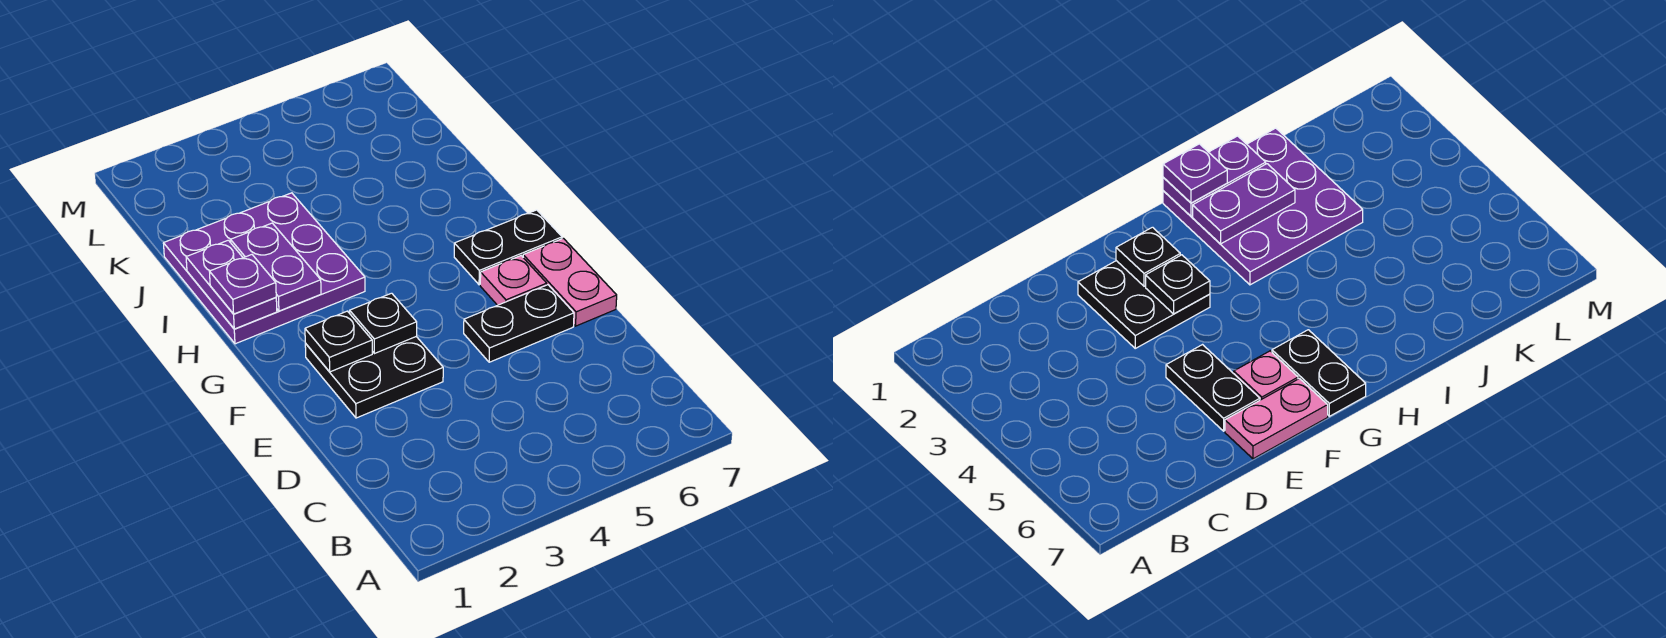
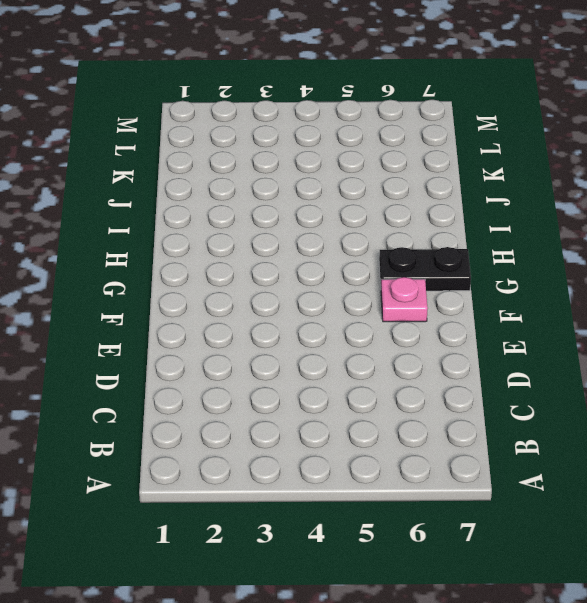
none -> black plate E2:F3 level 1
none -> black plate E5:E6 level 1

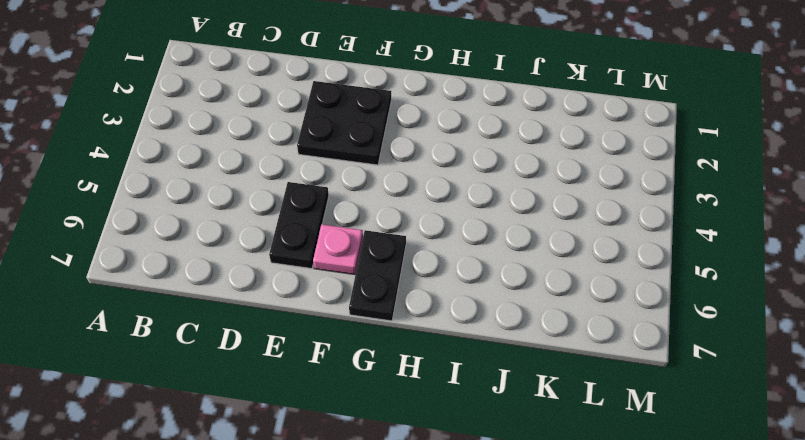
none -> pink plate E7:F7 level 1
none -> purple plate H1:J3 level 1

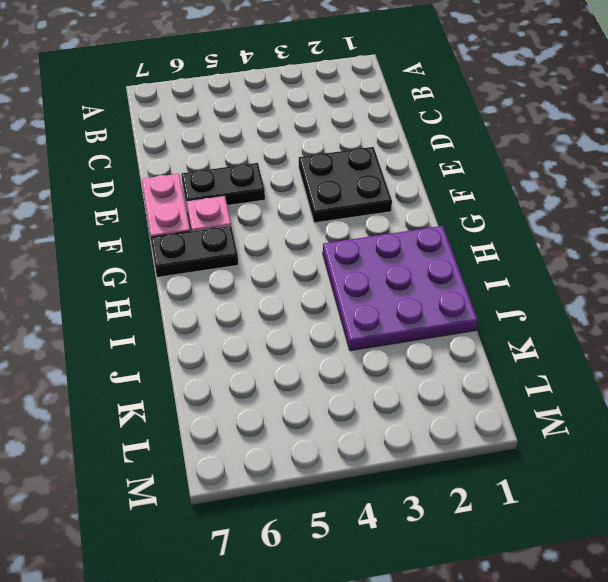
none -> black plate F2 level 2
none -> black plate F3 level 2

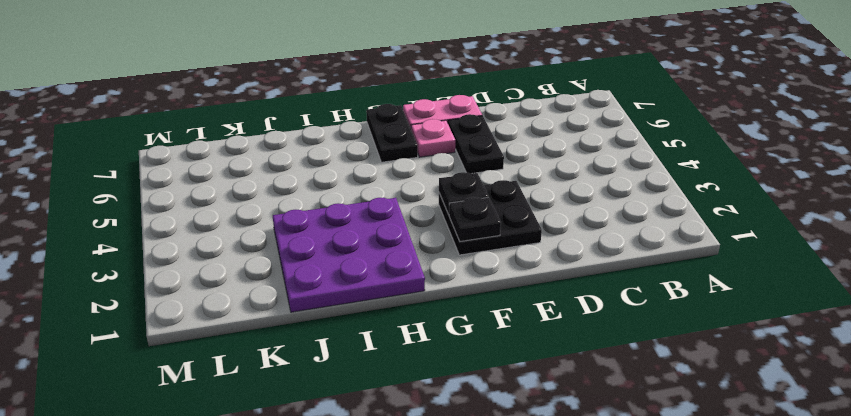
none -> purple plate H1:I1 level 2
none -> purple plate H2:I2 level 2

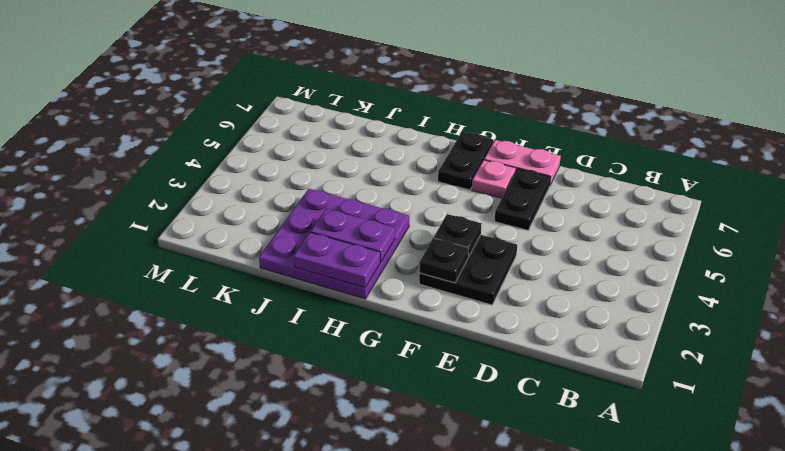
none -> purple plate H1 level 3

